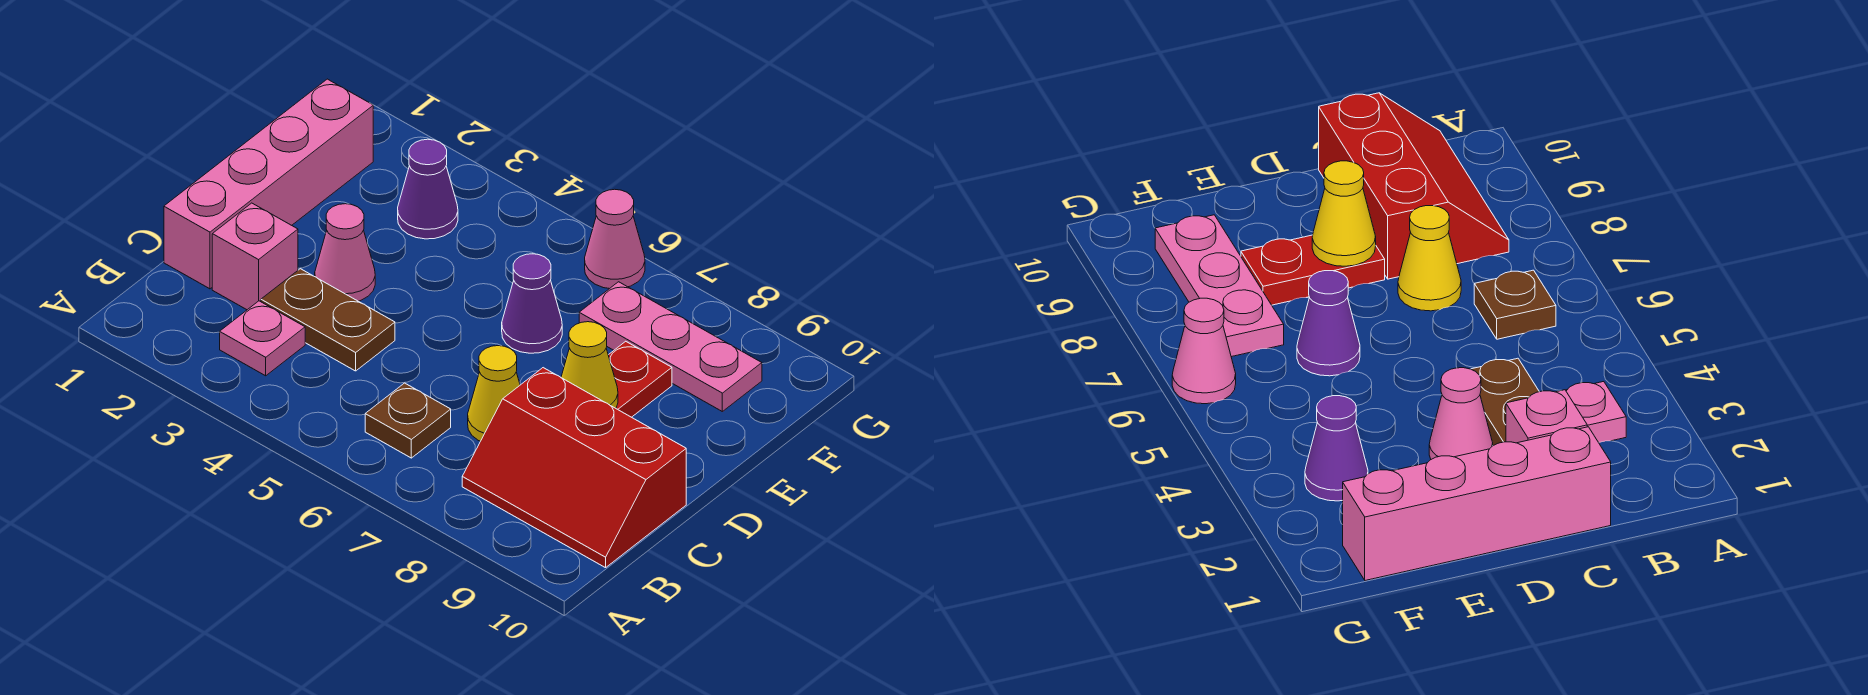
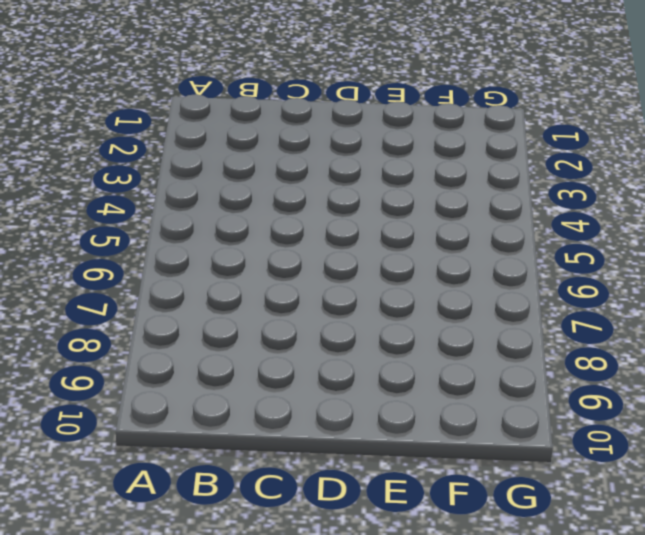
none -> pink plate B3 level 1
none -> brown plate B6 level 1
none -> red slope B8:C10 level 1 top C

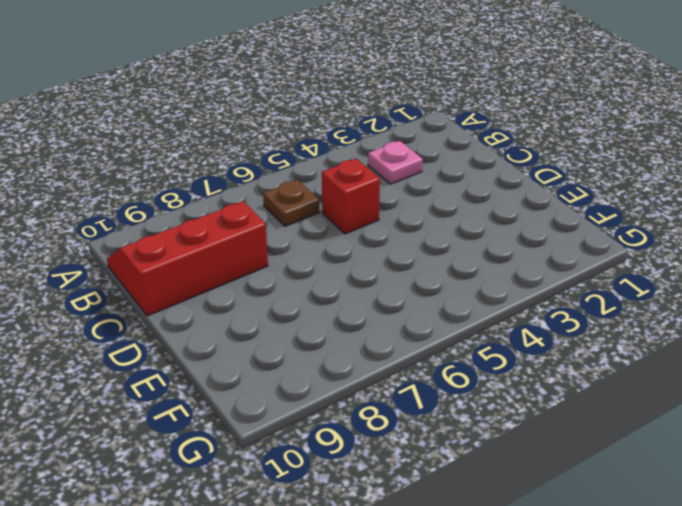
red brick C5 level 1 -> none
none -> pink brick C1:F1 level 1
none -> pink brick C2 level 1
none -> brown plate C3:C4 level 1

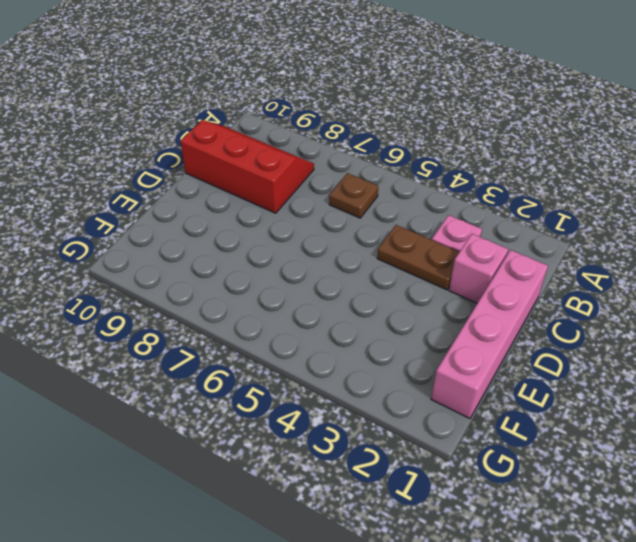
none -> yellow cone C7 level 1
none -> pink cone D3 level 1
none -> red plate D8:E8 level 1

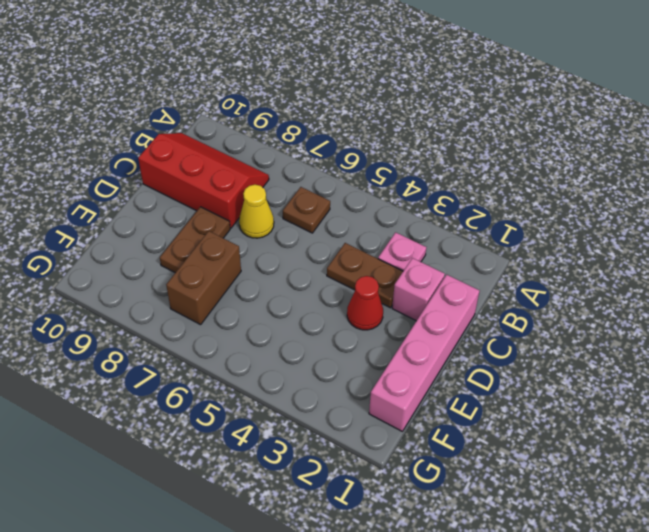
red cone D3 level 1 -> pink cone D3 level 1
brown plate D8:E8 level 1 -> red plate D8:E8 level 1
brown brick E7:F7 level 1 -> pink plate F7:F9 level 1
none -> purple cone E6 level 1
none -> purple cone F3 level 1
none -> pink cone G6 level 1

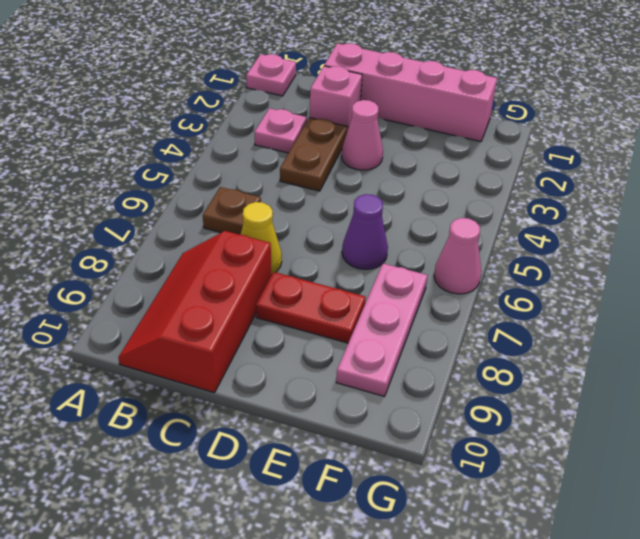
pink plate A1 level 1 -> none
none -> purple cone F3 level 1
none -> yellow cone D8 level 2

